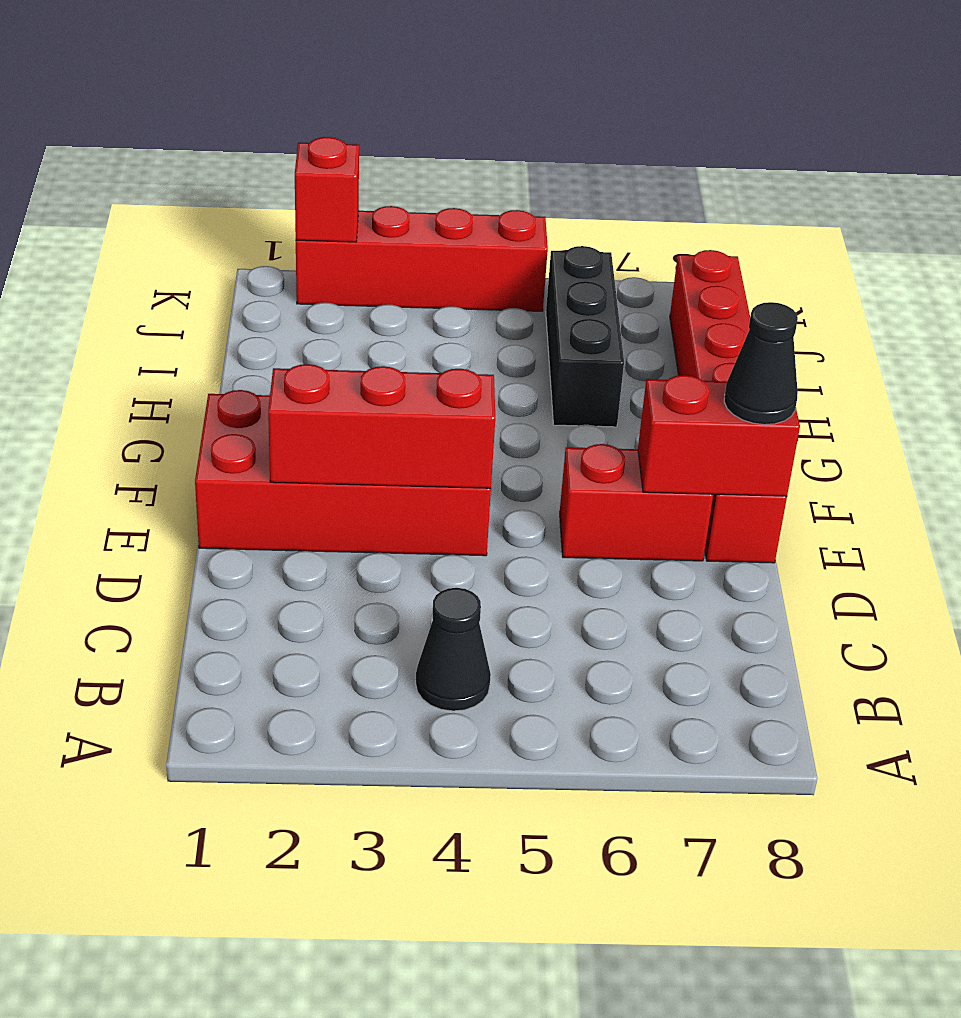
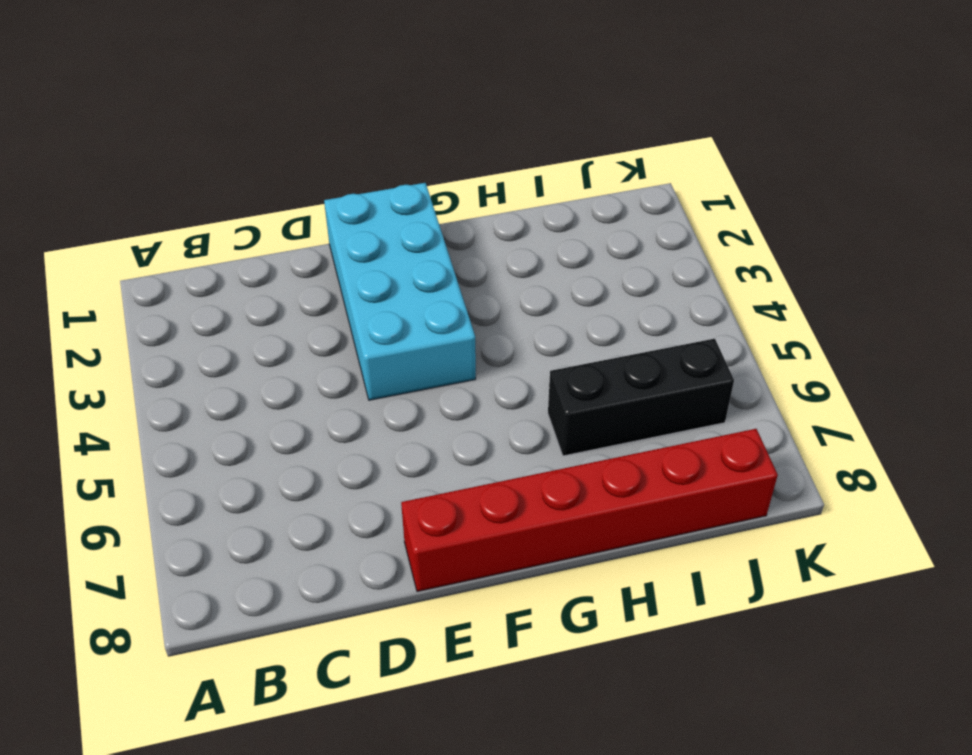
cyan brick E1:F4 level 1 -> red brick E1:F4 level 1
none -> black cone B4 level 1
none -> red brick E6:E7 level 1

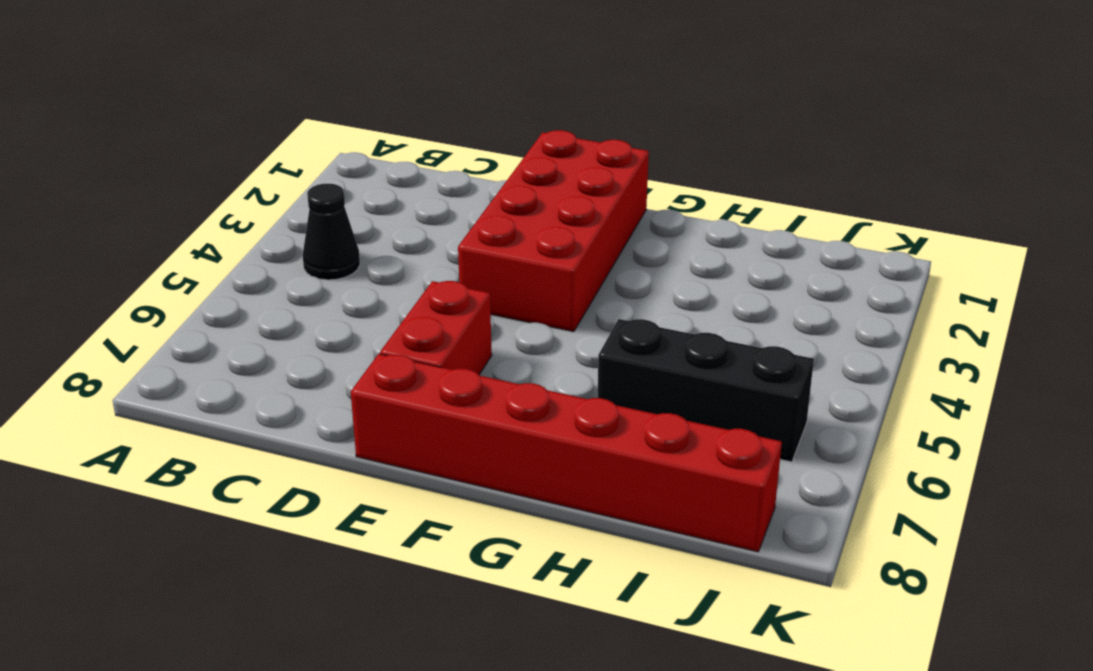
none -> red brick K2:K5 level 1
none -> red brick E2:E4 level 2

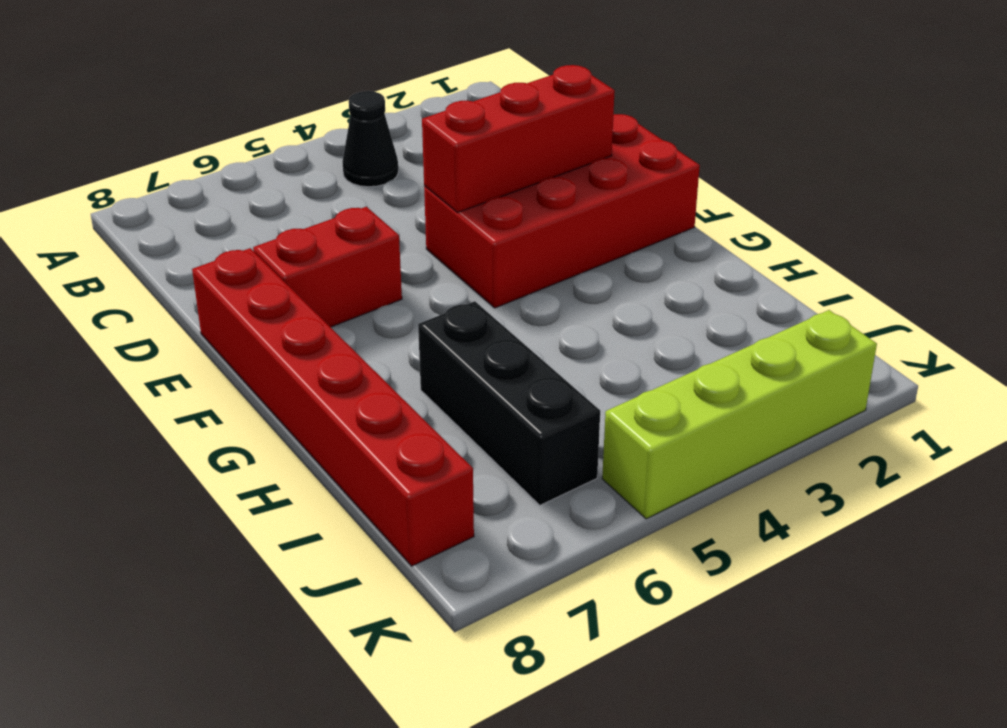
lime brick K2:K5 level 1 -> red brick K2:K5 level 1
none -> red brick E7:E8 level 2
none -> red brick K2 level 2

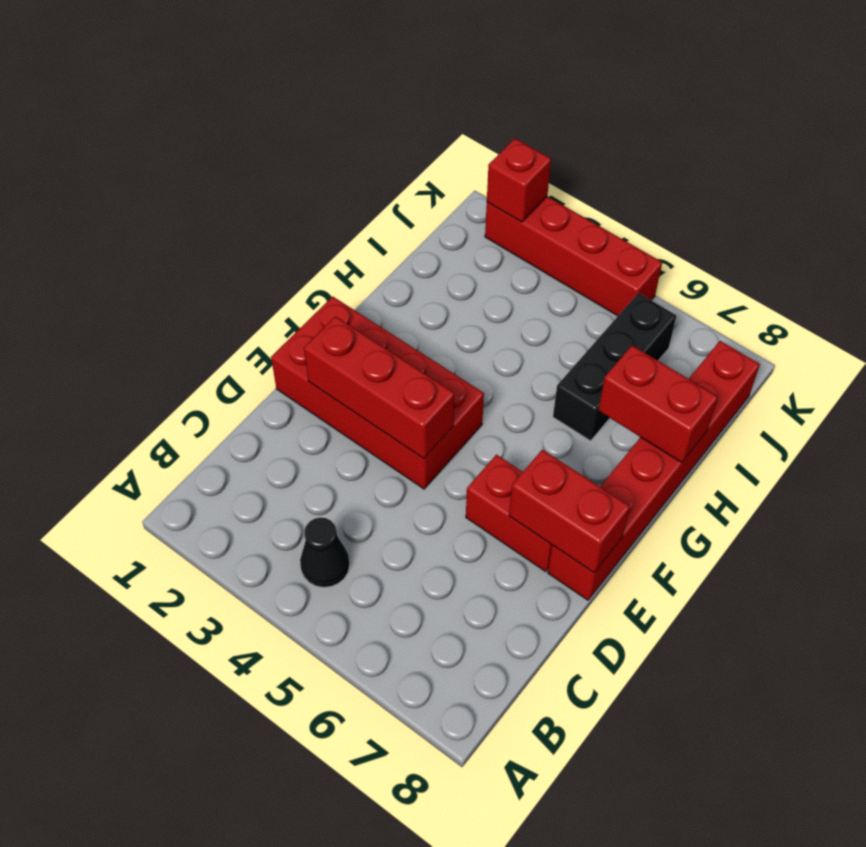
red brick H7:H8 level 2 -> none
none -> black cone E8 level 3

